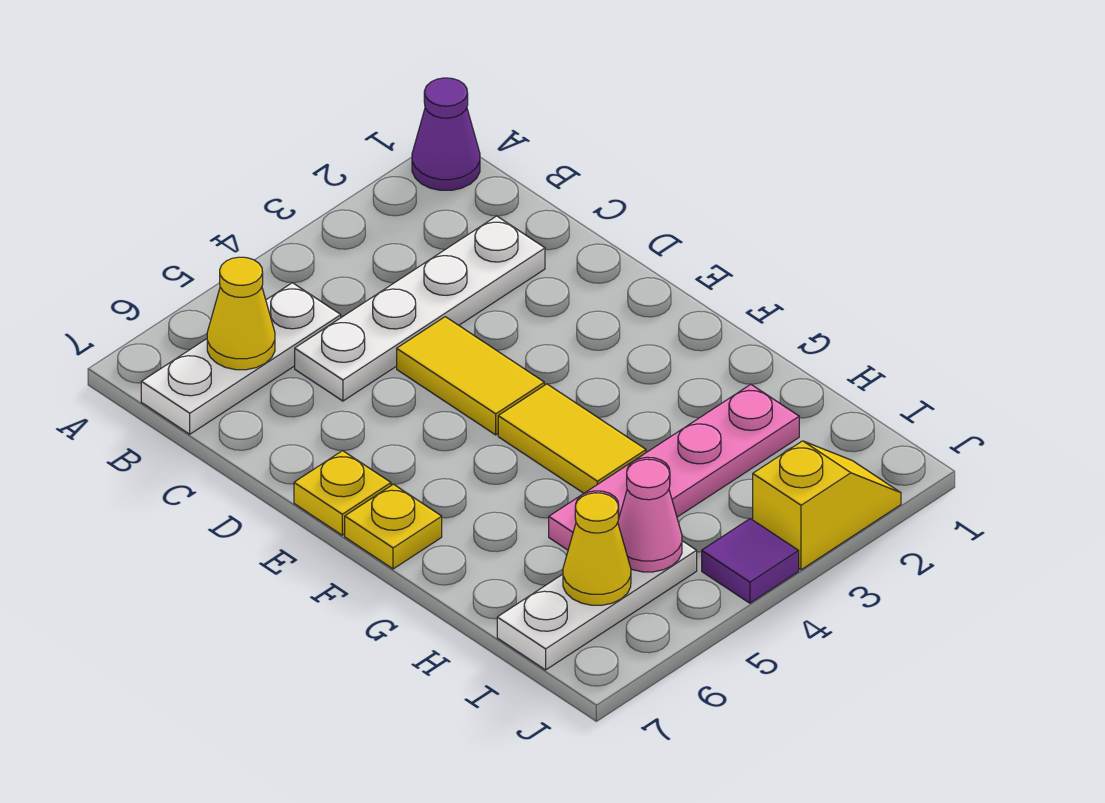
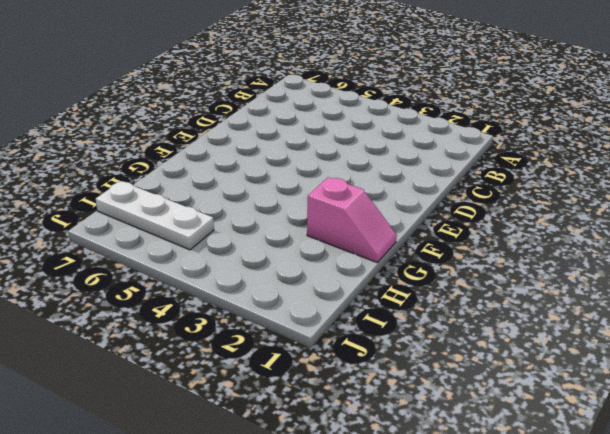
pink slope G1:G2 level 1 top 2 -> none
none -> purple cone A1 level 1
none -> white plate B5:B7 level 1
none -> white plate C2:C5 level 1

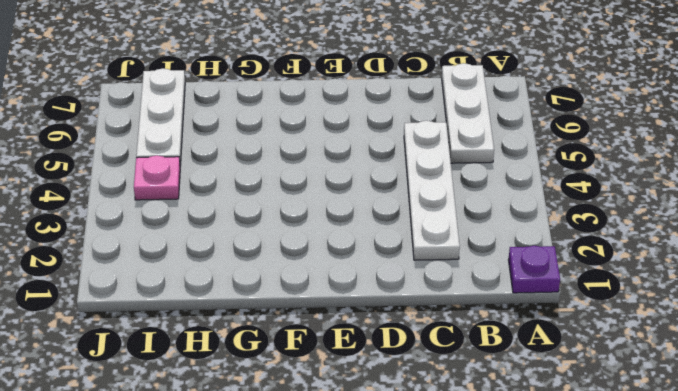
purple plate A1 level 1 -> purple cone A1 level 1
pink plate I4 level 1 -> none
none -> yellow tile D4:E4 level 1
none -> yellow plate E7 level 1
none -> yellow tile F4:G4 level 1

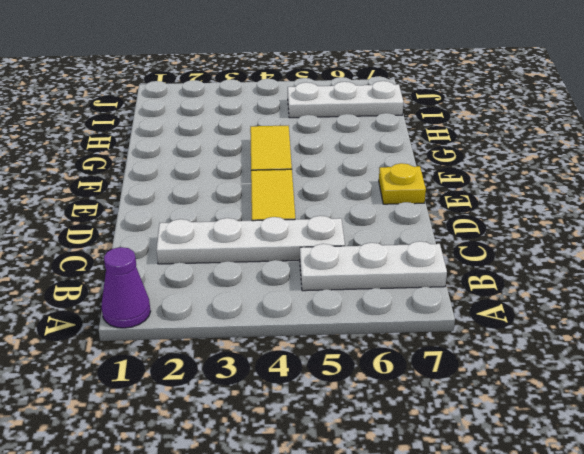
none -> yellow plate F7 level 1
none -> pink plate H2:H5 level 1
none -> yellow slope J2:J3 level 1 top 3

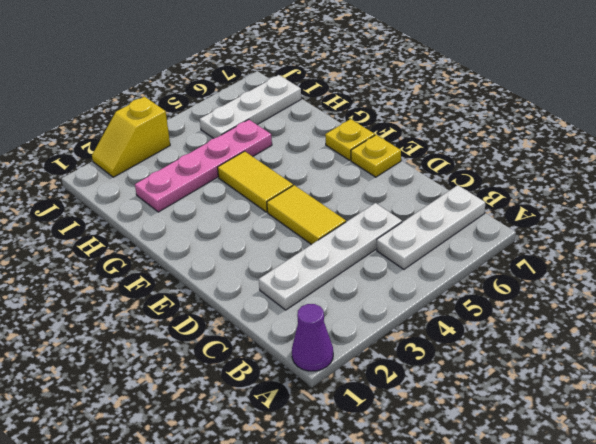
none -> purple tile J4 level 1
none -> yellow cone B6 level 2
none -> pink cone I5 level 2

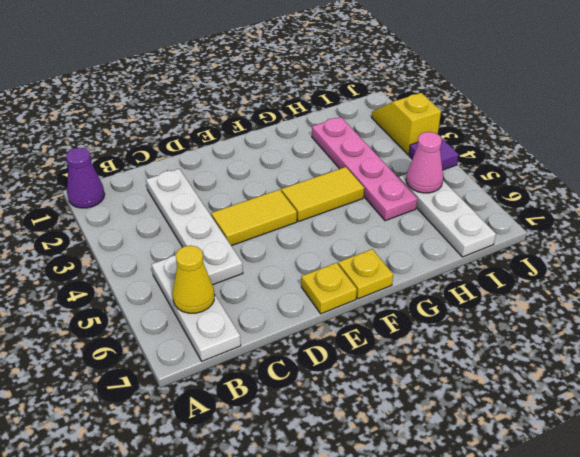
none -> yellow cone I6 level 2

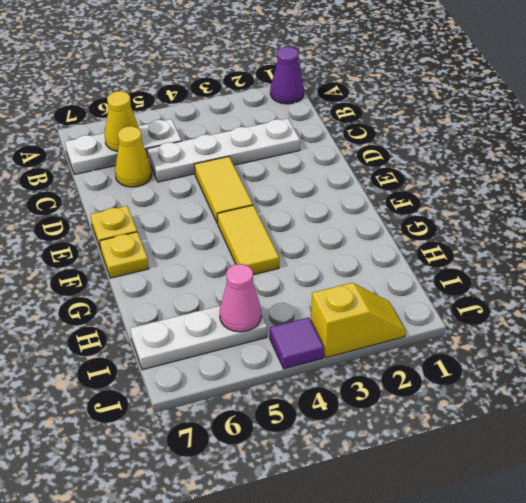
yellow cone C6 level 1 -> yellow cone I6 level 2
none -> pink plate H2:H5 level 1

